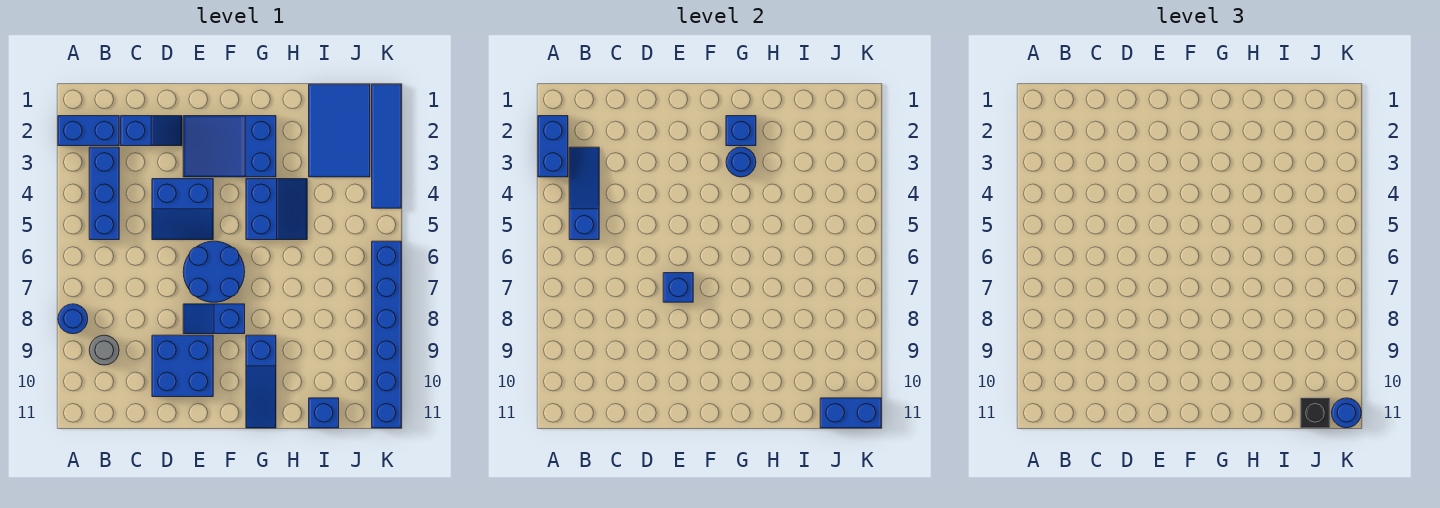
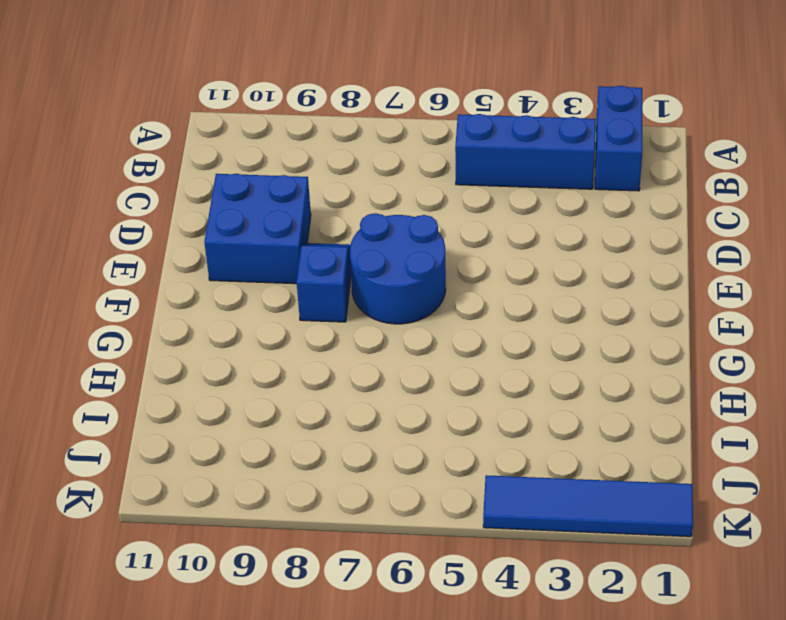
none -> blue round brick A8 level 1
none -> grey round brick B9 level 1
none -> blue slope C2:D2 level 1 top C

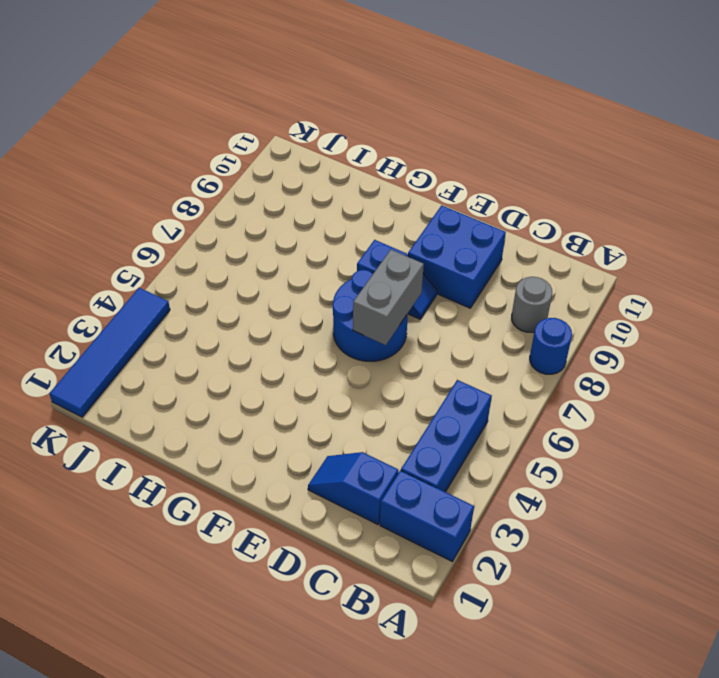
grey brick E6:E7 level 2 -> blue brick E7 level 2
none -> blue slope D4:E5 level 1 top 4
none -> blue slope E2:G3 level 1 top G
none -> blue slope G4:H5 level 1 top G

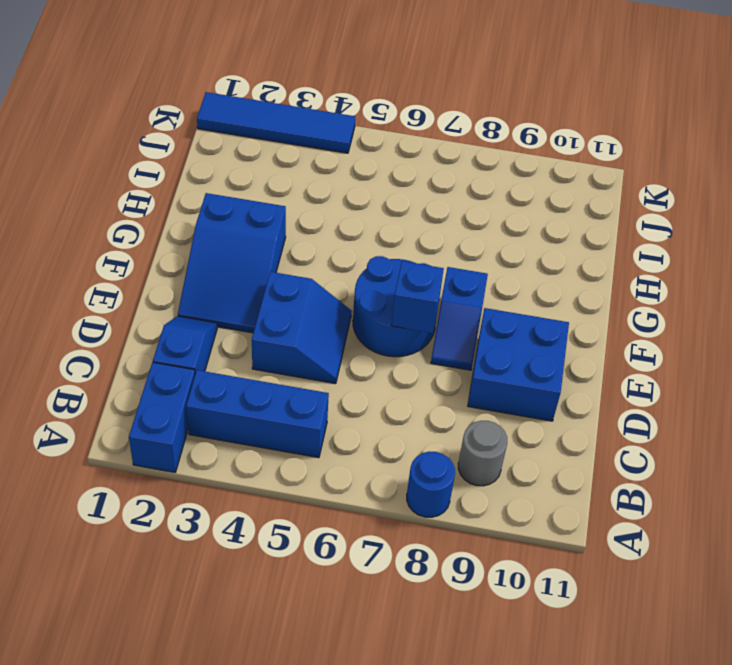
none -> blue slope G4:H5 level 1 top G
none -> blue slope G9:G11 level 1 top 9
none -> blue tile I1:J3 level 1

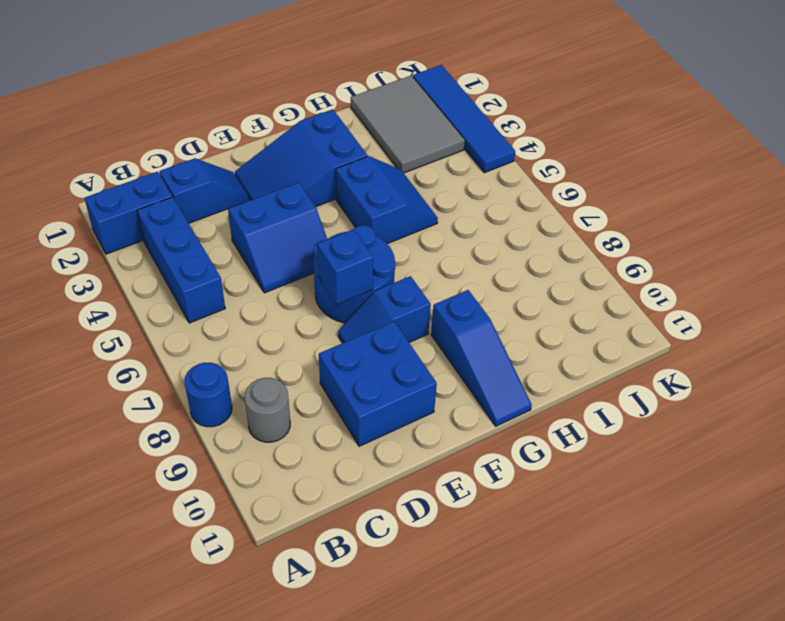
grey tile I1:J3 level 1 -> blue tile I1:J3 level 1
none -> blue brick I11 level 1
none -> blue brick K6:K11 level 1
none -> blue brick A2:A3 level 2

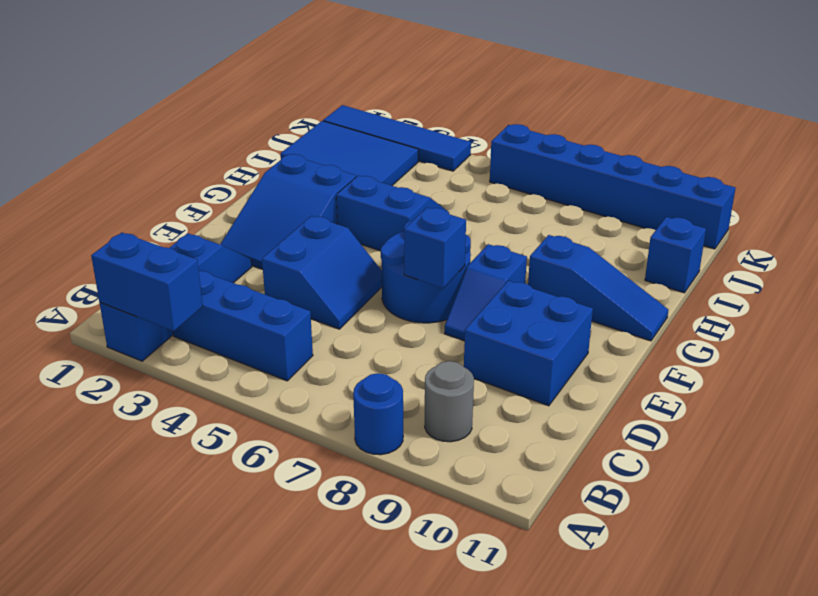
none -> blue slope B3:B5 level 2 top 5
none -> blue brick G2 level 2
none -> blue round brick G3 level 2

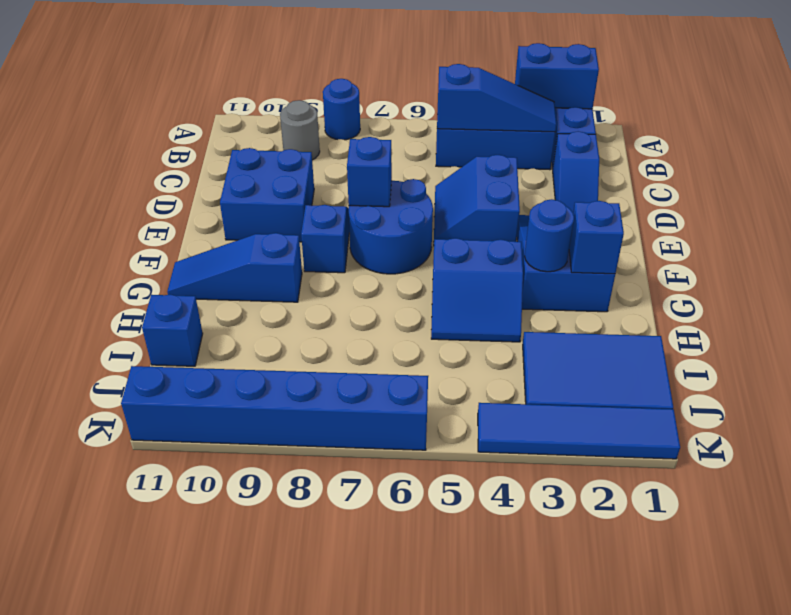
none -> blue brick J11:K11 level 2
none -> black brick J11 level 3
none -> blue round brick K11 level 3

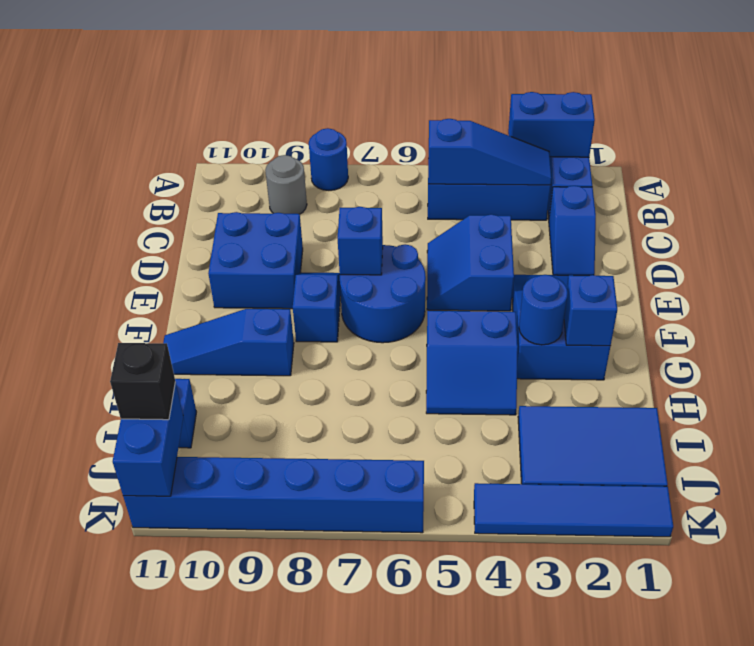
none -> blue round brick K11 level 3

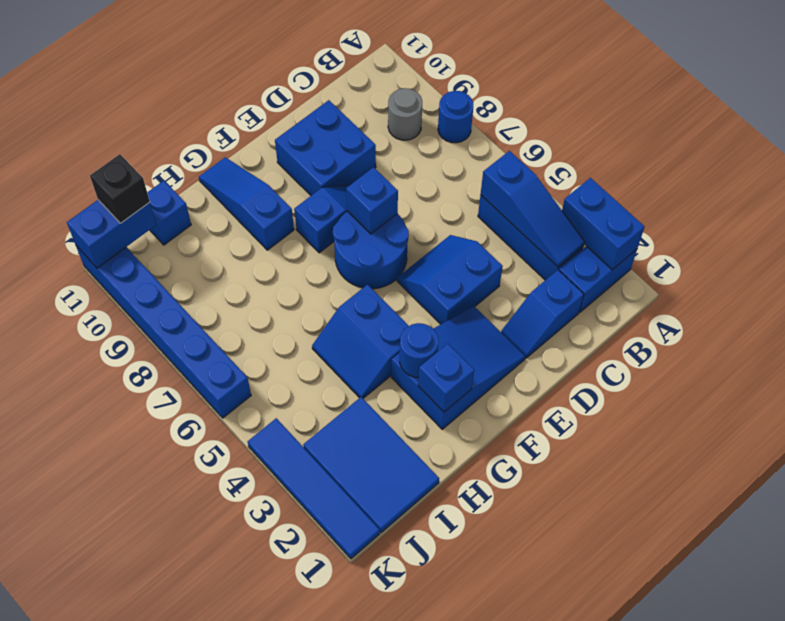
none -> blue round brick K11 level 3

